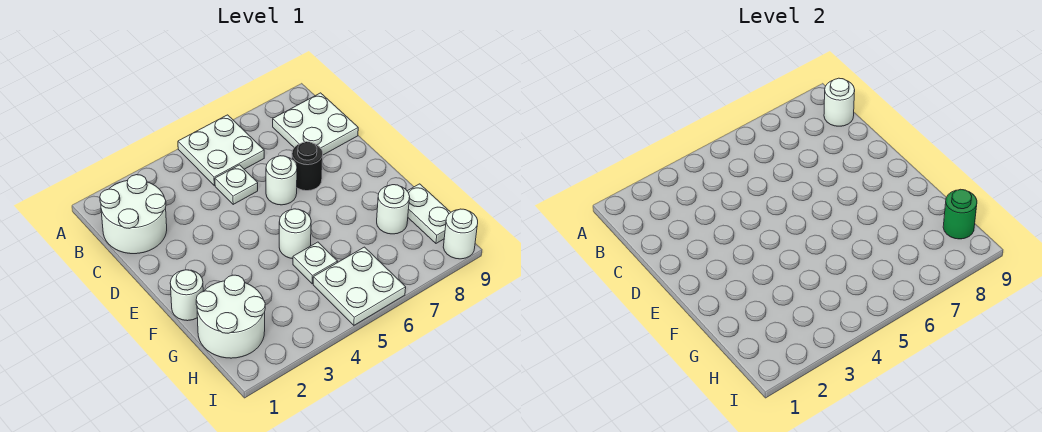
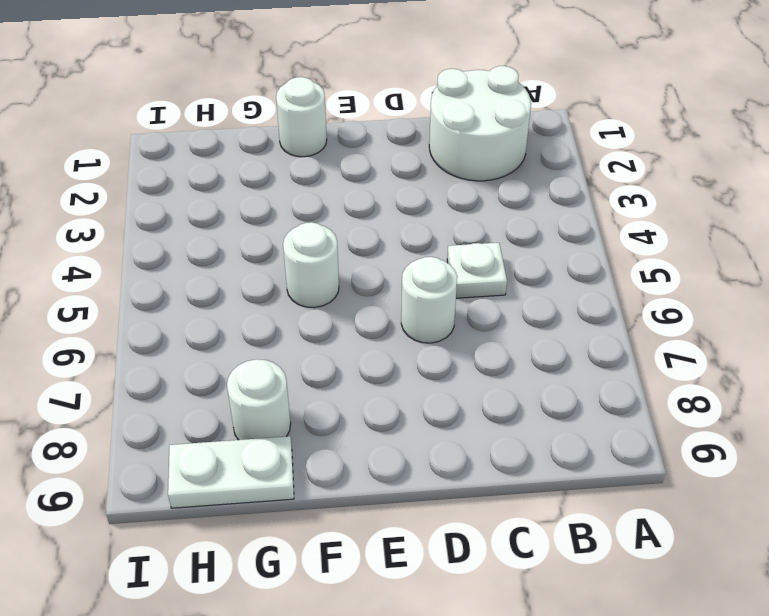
none -> white plate A5:B6 level 1
none -> white plate B8:C9 level 1
none -> black round brick D7 level 1

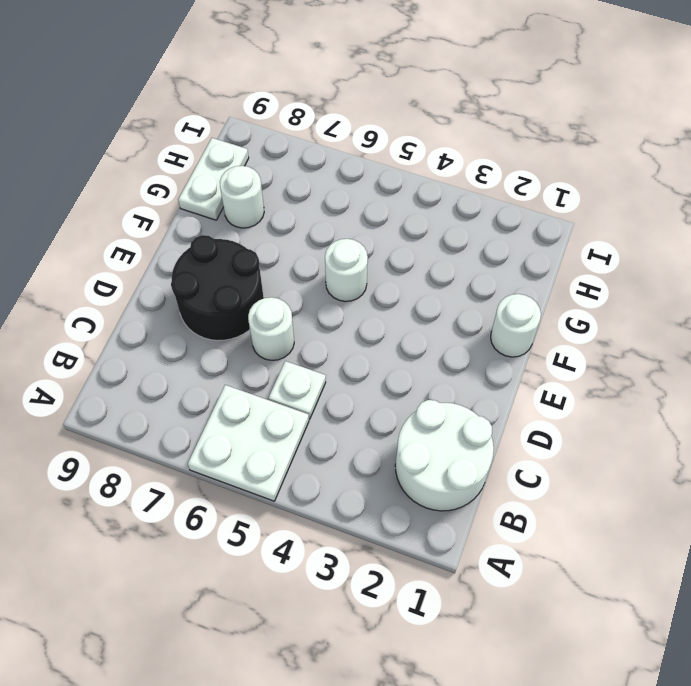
black round brick D7:E8 level 1 -> black round brick D7 level 1
none -> white plate B8:C9 level 1
none -> white round brick G1:H2 level 1
none -> white plate G5 level 1

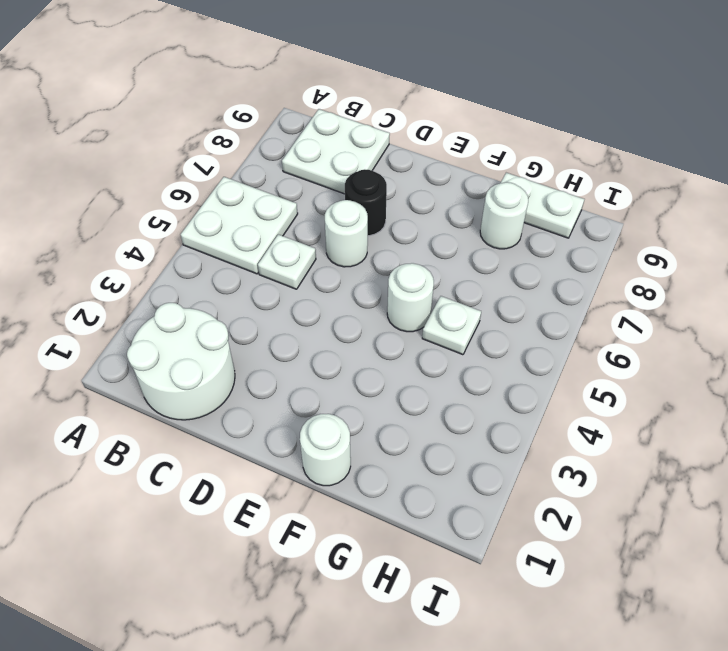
none -> white round brick G1:H2 level 1
none -> white plate H5:I6 level 1
none -> white round brick I9 level 1

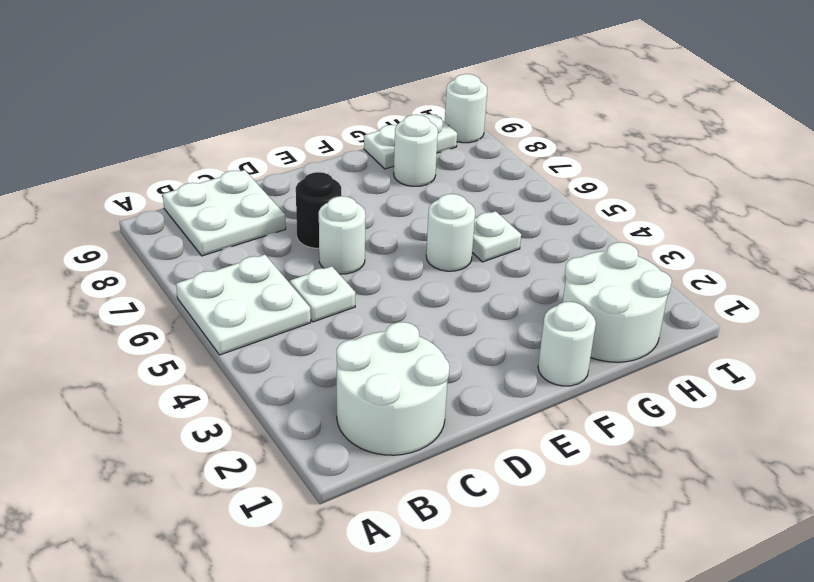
none -> white plate H5:I6 level 1
none -> white round brick B9 level 2
none -> green round brick H9 level 2

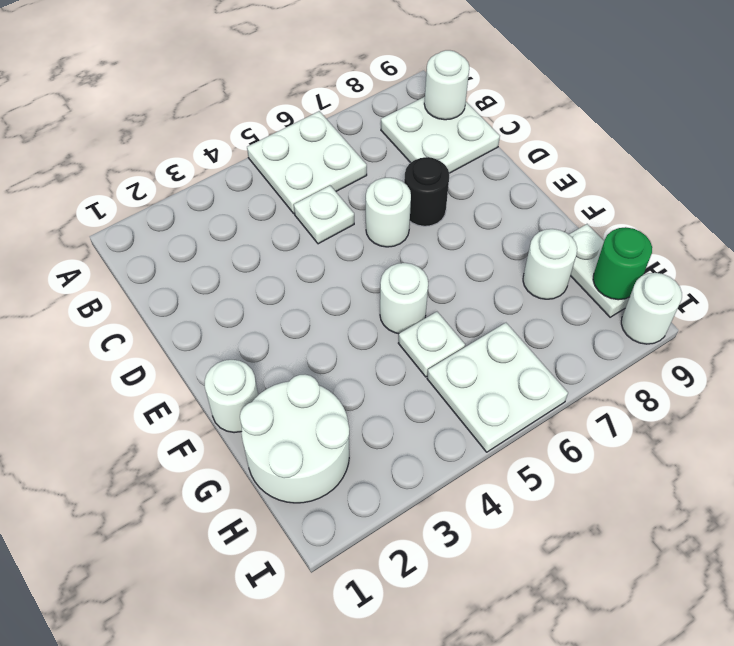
none -> white round brick B1:C2 level 1

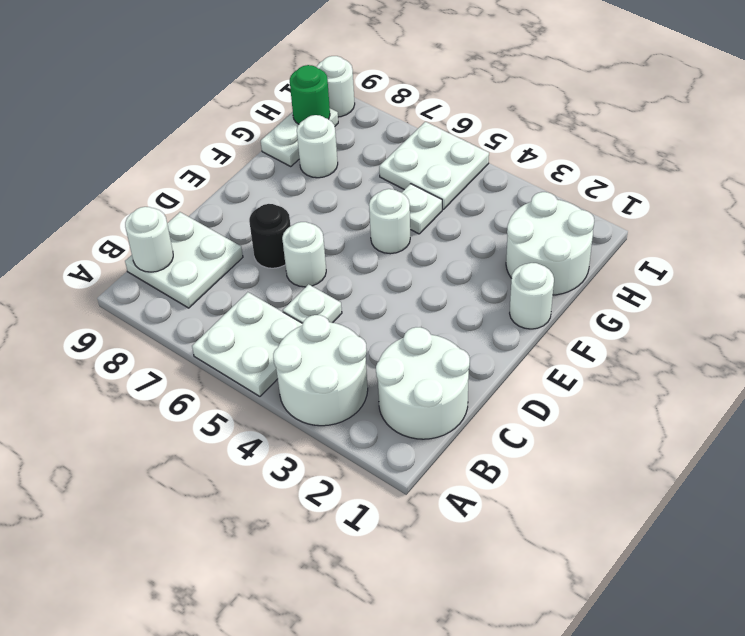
white round brick A3:B4 level 1 -> none

